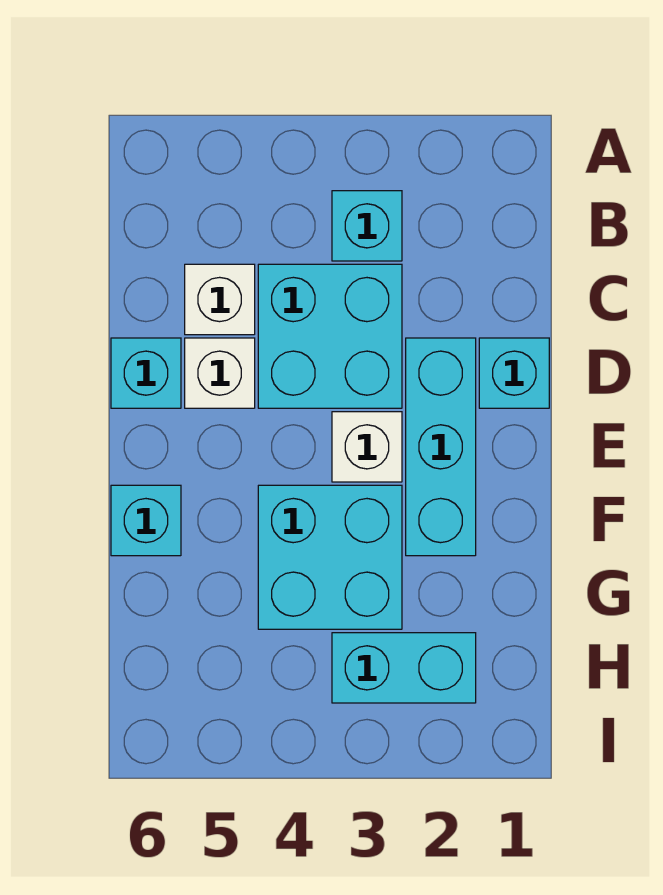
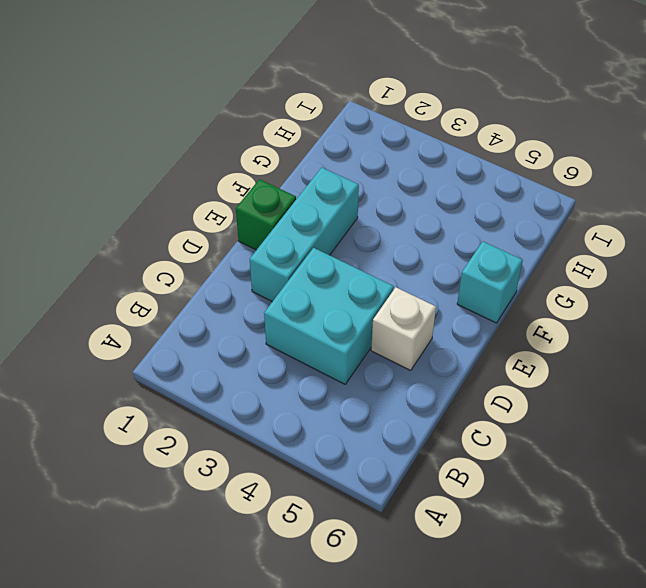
green brick E1 level 1 -> none
none -> cyan brick B3 level 1
none -> white brick C5 level 1

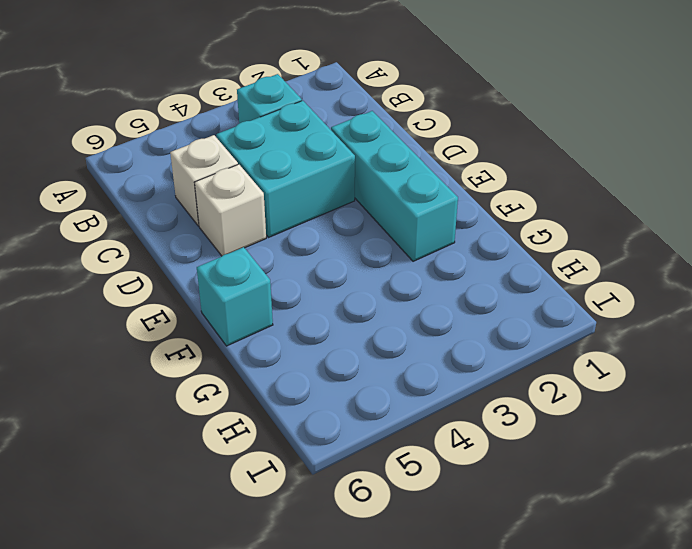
none -> cyan brick D1 level 1
none -> cyan brick D6 level 1

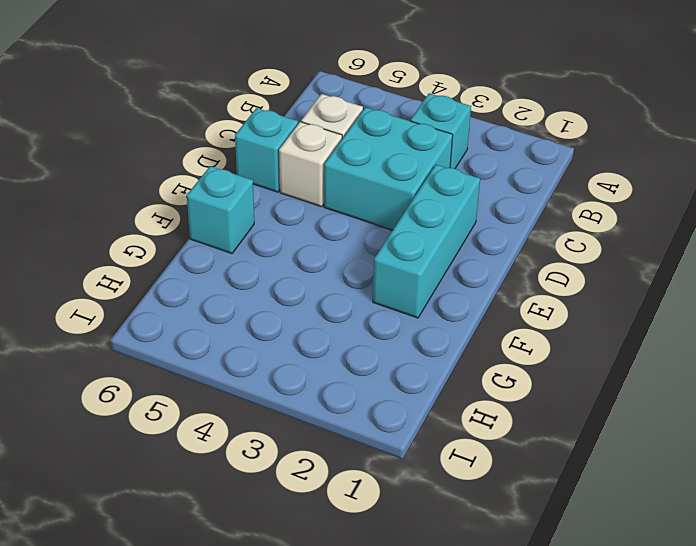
none -> cyan brick D1 level 1
none -> white brick E3 level 1

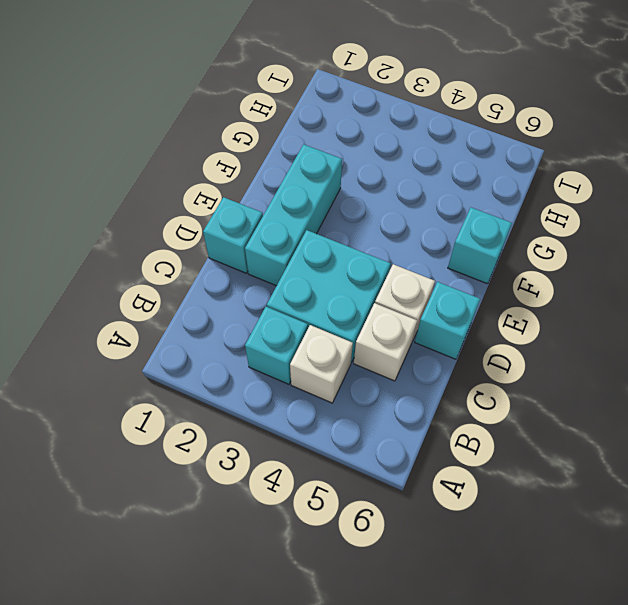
white brick B4 level 1 -> white brick E3 level 1
none -> cyan brick F3:G4 level 1
none -> cyan brick H2:H3 level 1

